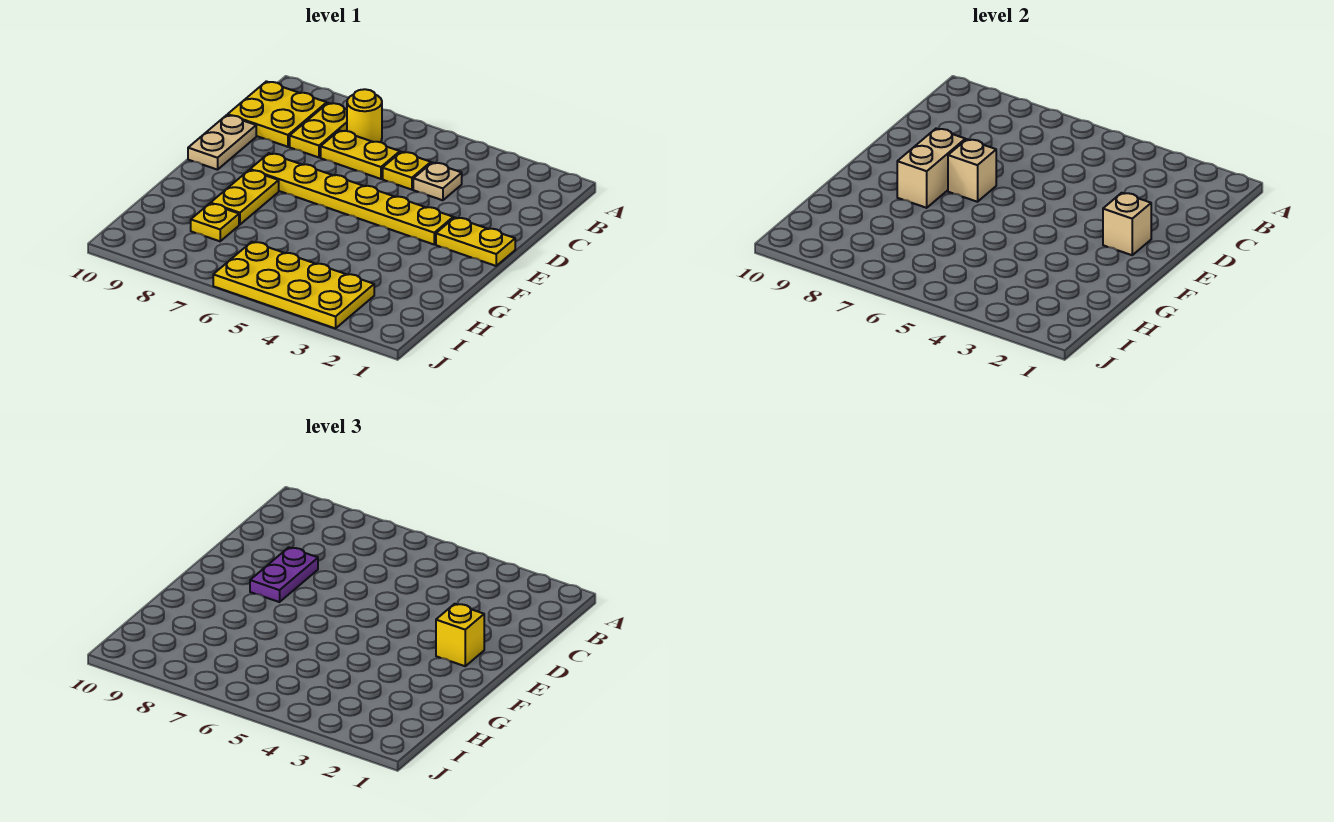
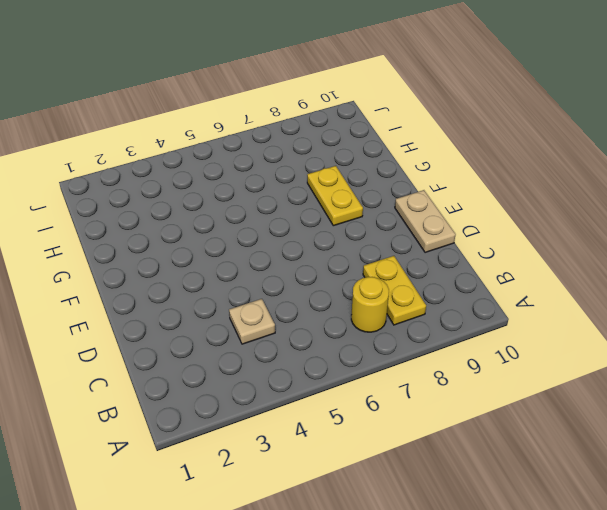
none -> yellow plate B9:C10 level 1
none -> yellow plate C5 level 1
none -> yellow plate C6:C7 level 1

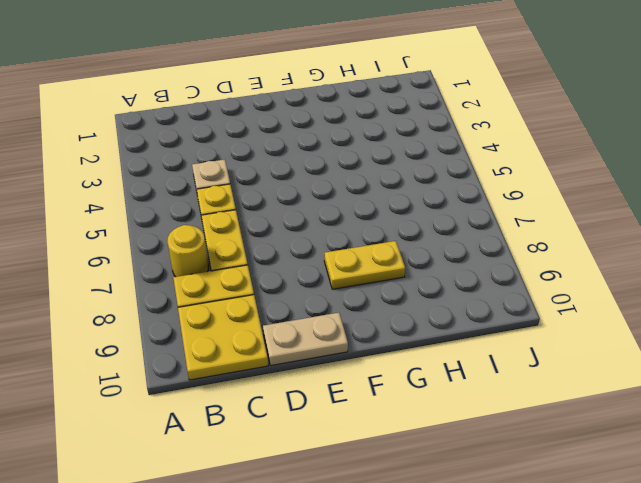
none -> yellow plate E1:E2 level 1
none -> yellow plate E3:E8 level 1
none -> yellow plate H8 level 1

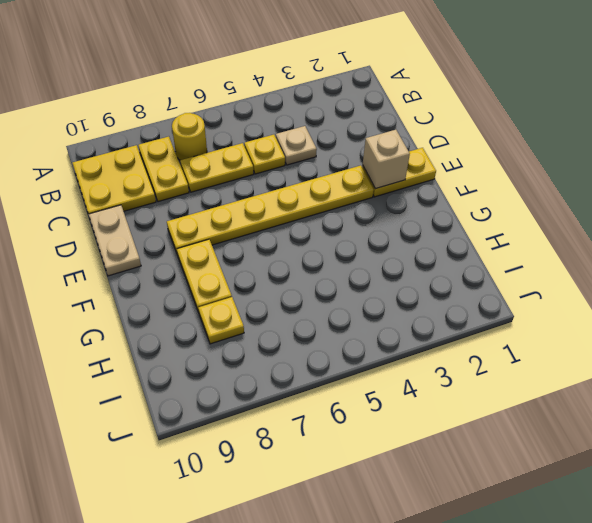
none -> yellow plate I3:J6 level 1
none -> tan brick E7 level 2
none -> tan brick E8:F8 level 2

